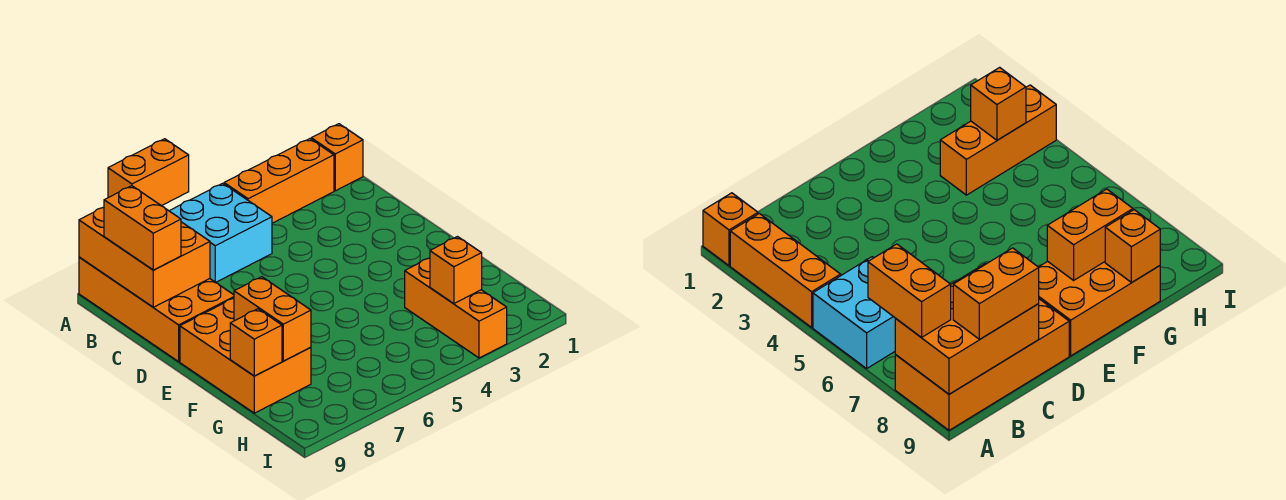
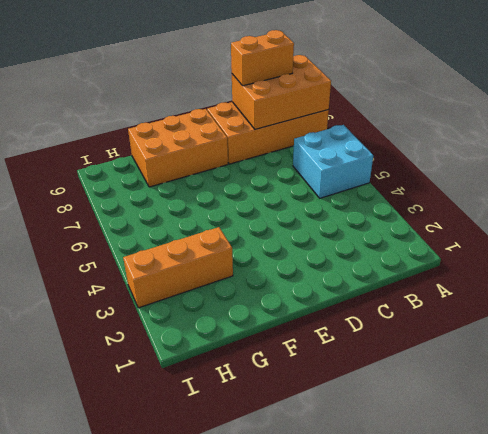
none -> orange brick A1 level 1
none -> orange brick A2:A4 level 1
none -> orange brick F8:G8 level 2

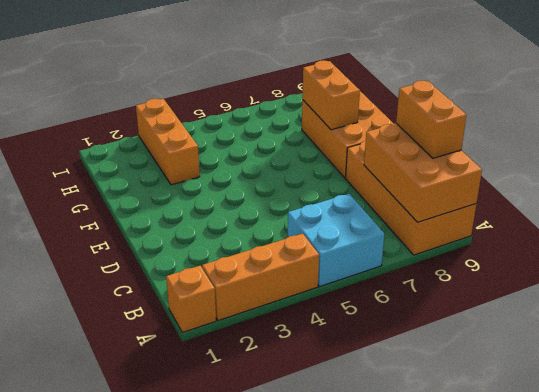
none -> orange brick G9 level 2
none -> orange brick H3 level 2
none -> orange brick A7:A8 level 3

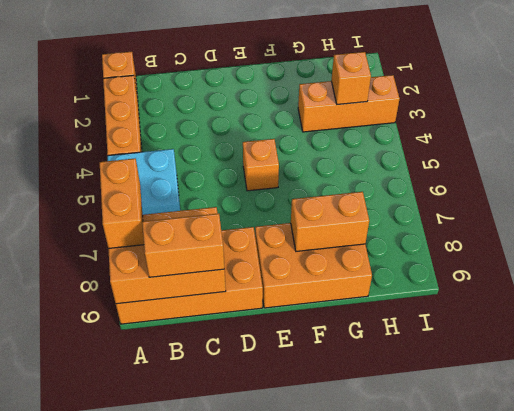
orange brick E5 level 1 -> orange brick G9 level 2

